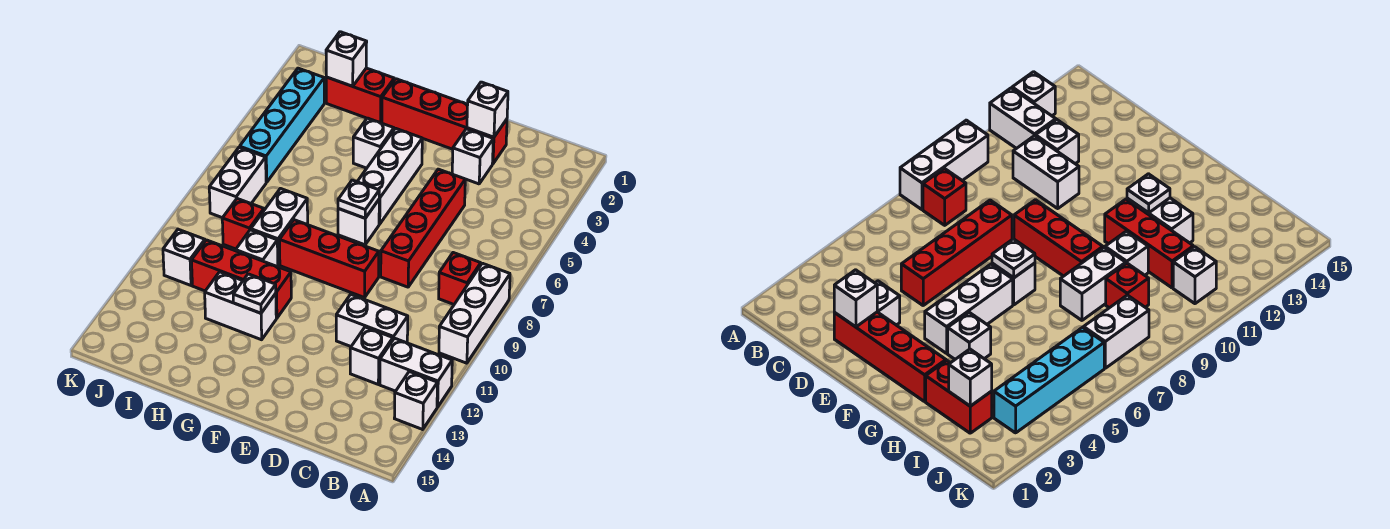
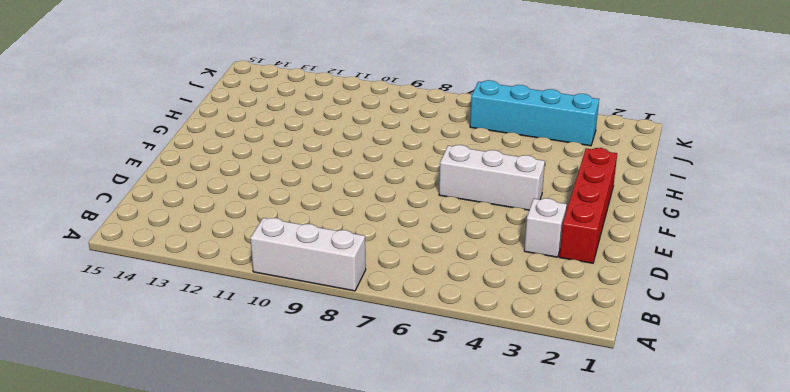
none -> white brick A12:B12 level 1
none -> white brick A13 level 1
none -> red brick B8 level 1

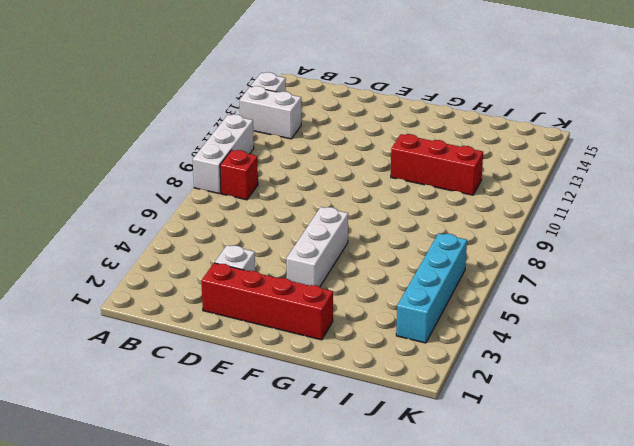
none -> white brick C11:D11 level 1
none -> white brick C12 level 1
none -> red brick D5:D8 level 1

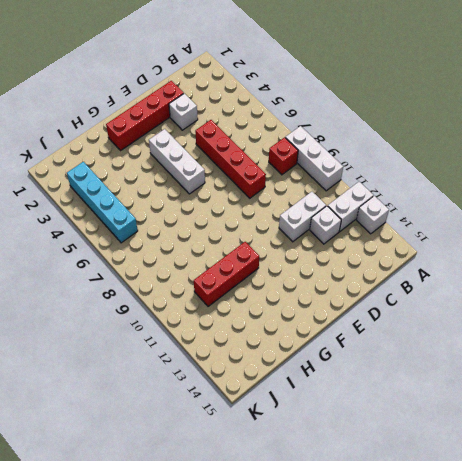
none -> red brick E9:G9 level 1
none -> white brick F7 level 1
none -> white brick G4 level 1

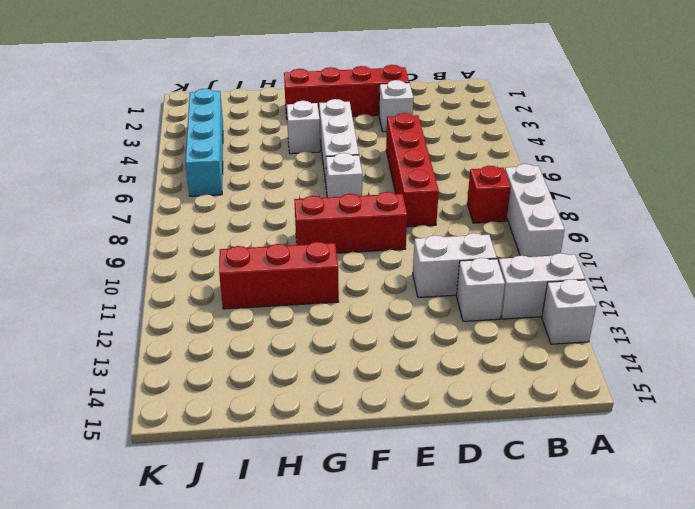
none -> white brick G12:H12 level 1
none -> red brick H2:I2 level 1
none -> white brick H8:H9 level 1

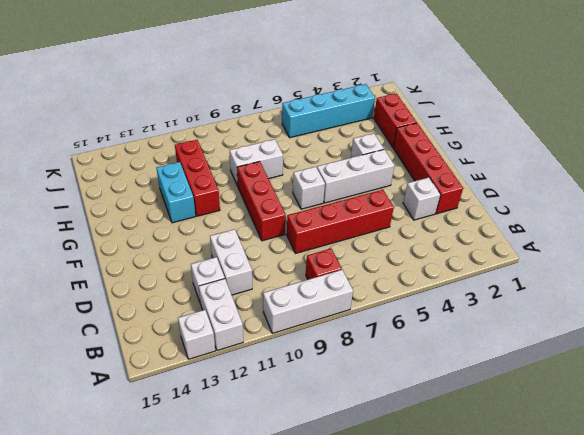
cyan brick G12:H12 level 1 -> white brick G12:H12 level 1
none -> white brick H10 level 1
none -> red brick I9 level 1
none -> white brick J7:J8 level 1

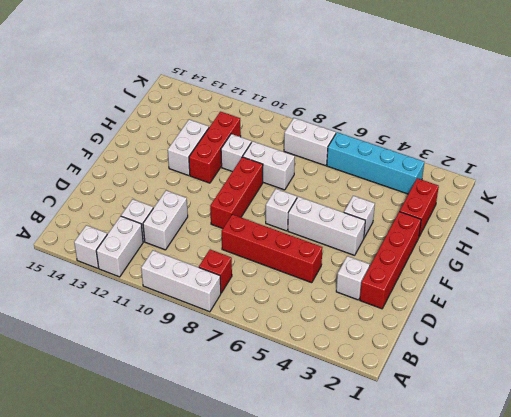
none -> red brick I9 level 1
none -> white brick J11 level 1
none -> white brick D2 level 2

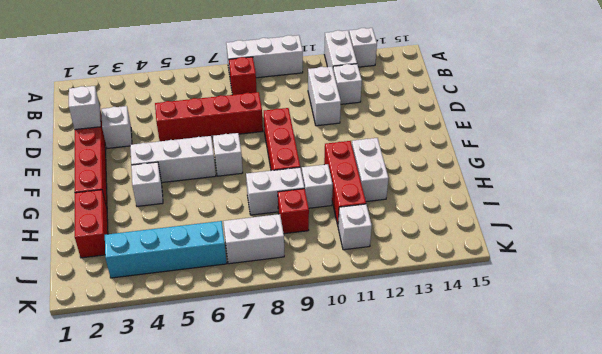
none -> white plate F7 level 2
none -> white plate G12 level 2
none -> white brick I2 level 2

